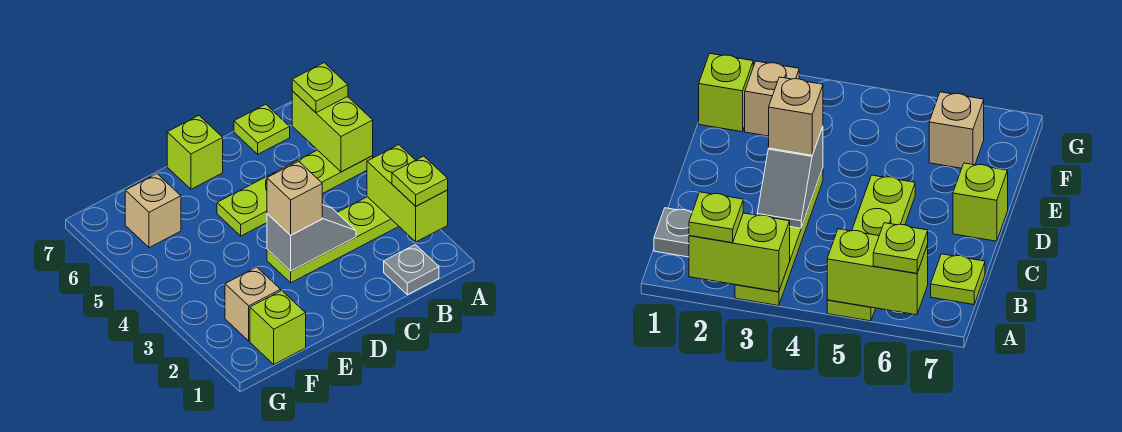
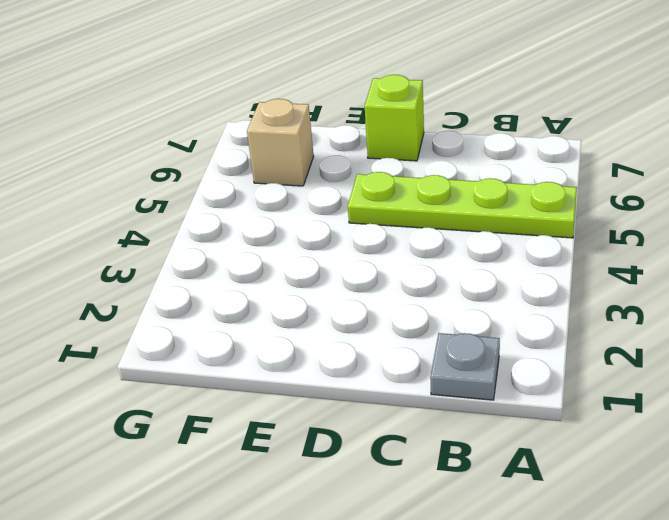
none -> lime plate A3:D3 level 1
none -> lime plate B7 level 1
none -> lime brick F1 level 1

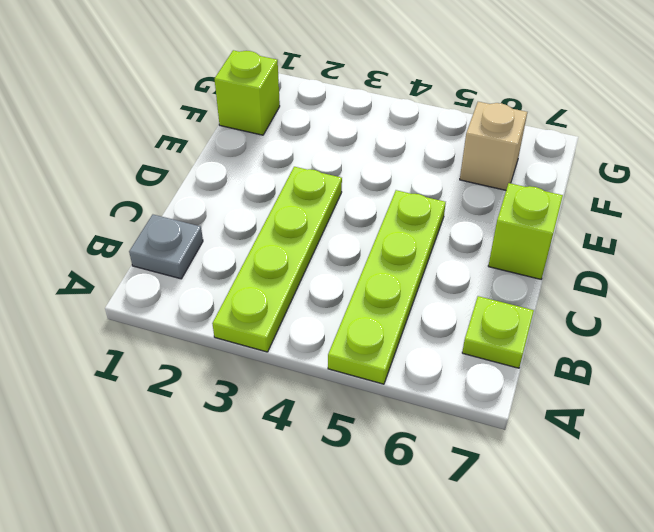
none -> tan brick F2 level 1
none -> lime brick A2:A3 level 2
none -> lime brick A5:A6 level 2

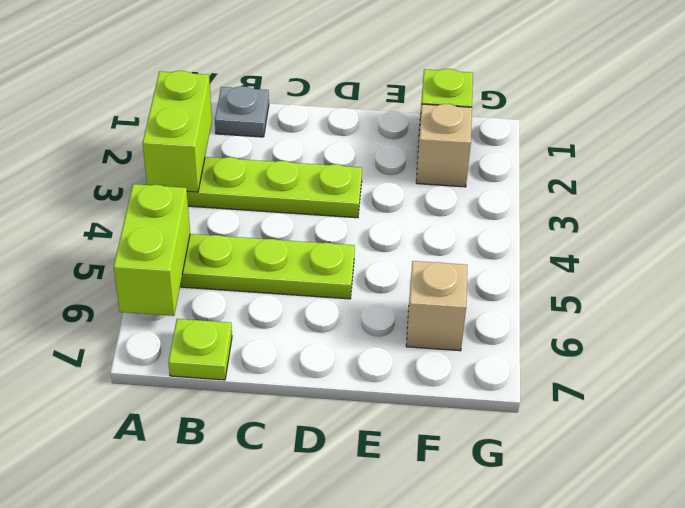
none -> lime brick D7 level 1
none -> grey slope C3:D3 level 2 top D
none -> lime plate A2 level 3

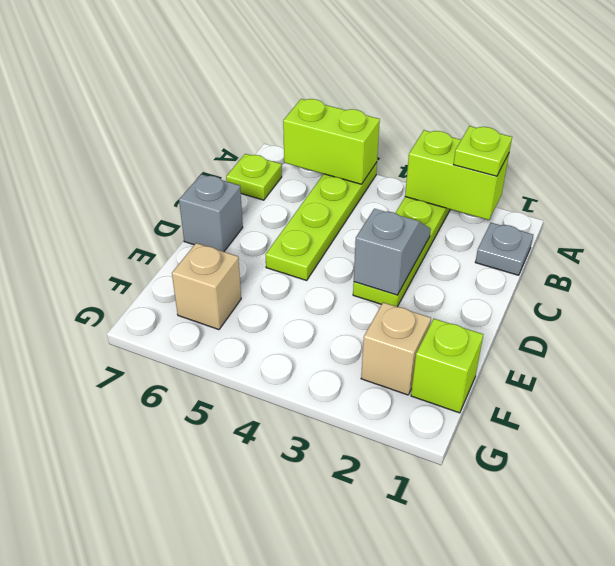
grey brick D7 level 1 -> lime brick D7 level 1
none -> lime plate A6 level 3
none -> tan brick D3 level 3

